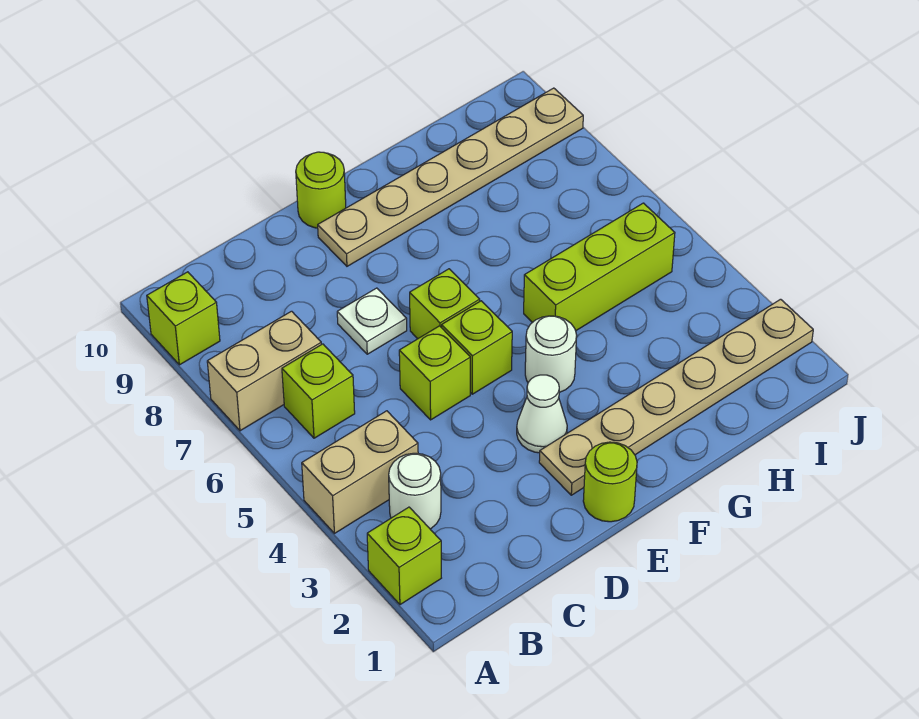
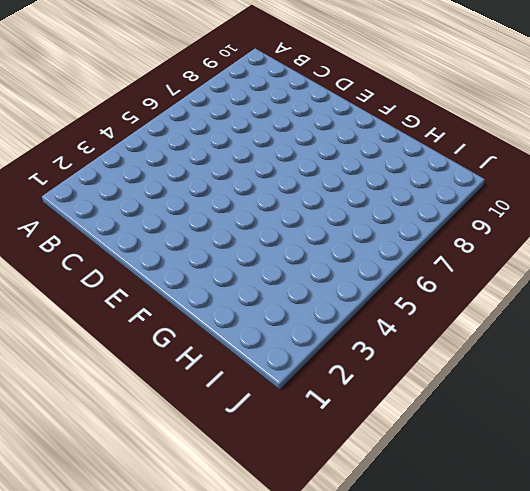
none -> lime brick A2 level 1
none -> tan brick A4:B4 level 1
none -> tan brick A7:B7 level 1

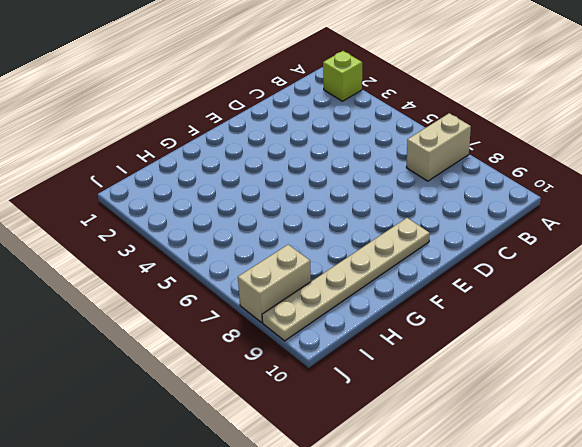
tan brick I8:J8 level 1 -> tan brick A4:B4 level 1
none -> lime brick A9 level 1
none -> white round brick B3 level 1
none -> lime brick B6 level 1

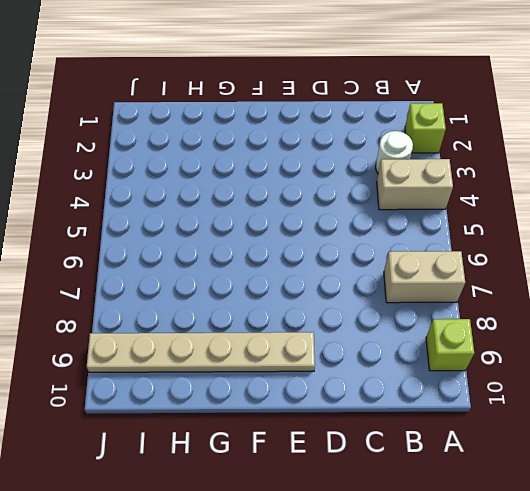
none -> lime brick B6 level 1
none -> lime brick D5 level 1
none -> white plate D7 level 1

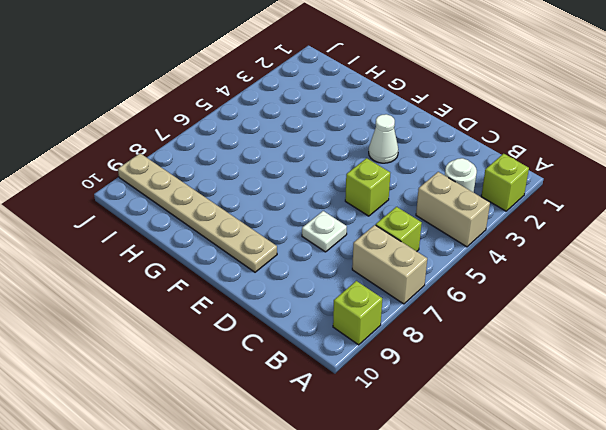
none -> lime round brick E1 level 1
none -> tan plate E2:J2 level 1
none -> lime brick E5 level 1

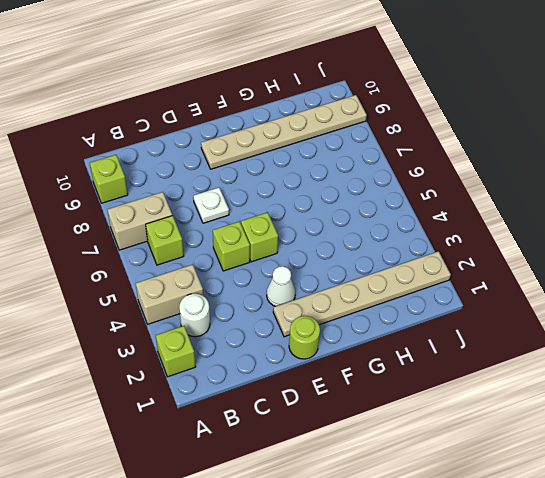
none -> lime brick E6 level 1
none -> lime round brick E10 level 1
none -> white round brick F4 level 1

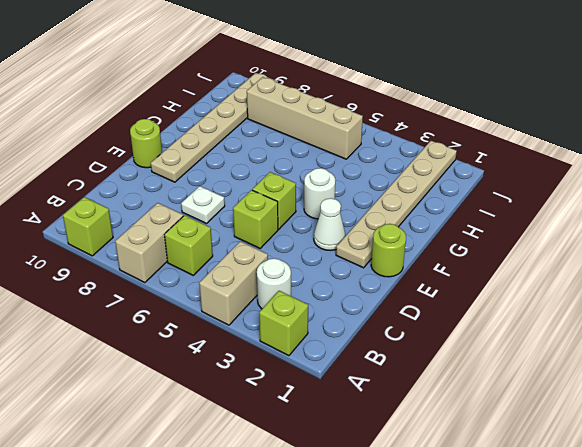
tan brick I5:I8 level 1 -> lime brick G5:I5 level 1
none -> lime brick E6 level 1

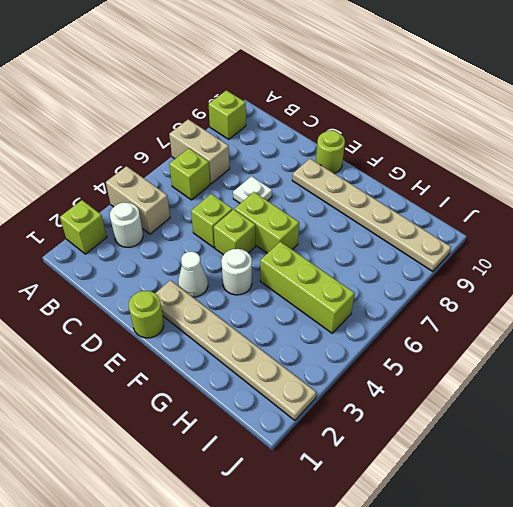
lime brick E6:F6 level 1 -> lime brick E6 level 1

